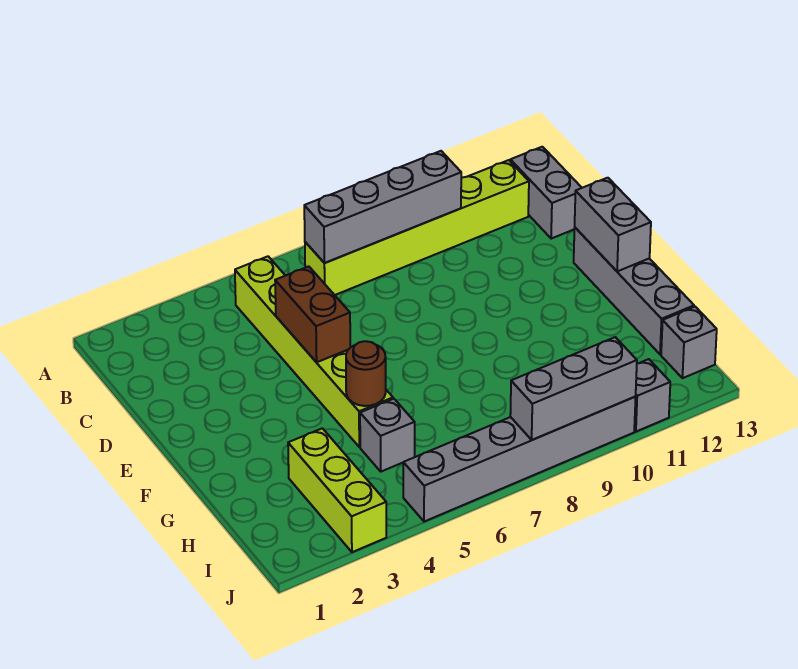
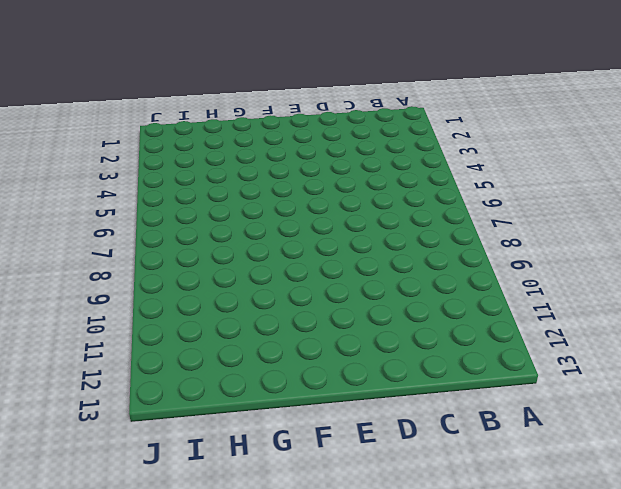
none -> lime brick B5:G5 level 1
none -> lime brick B7:B12 level 1
none -> grey brick B13:C13 level 1

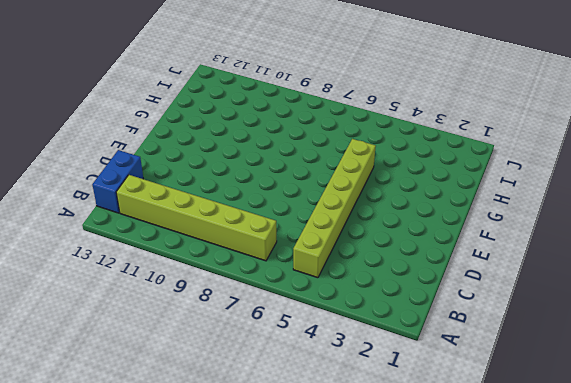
blue brick B13:C13 level 1 -> grey brick B13:C13 level 1
none -> grey brick E13:H13 level 1
none -> lime brick H3:J3 level 1
none -> grey brick H5 level 1

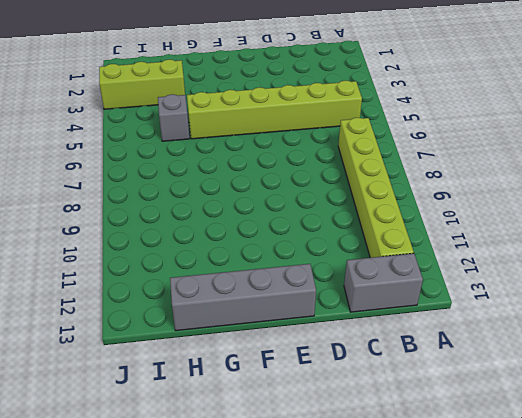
none -> grey brick I13 level 1
none -> grey brick J5:J10 level 1
none -> grey brick J11 level 1

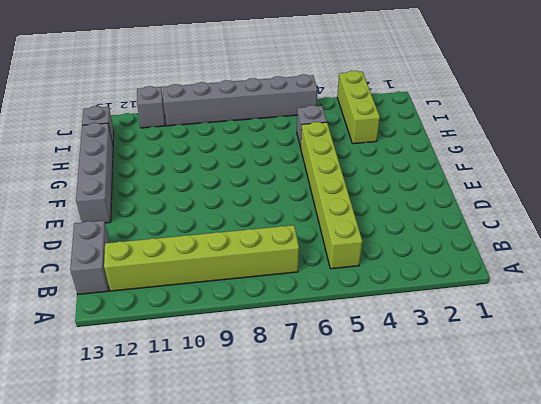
none -> grey brick B7:B10 level 2
none -> brown brick D5:E5 level 2
none -> grey brick E13:F13 level 2

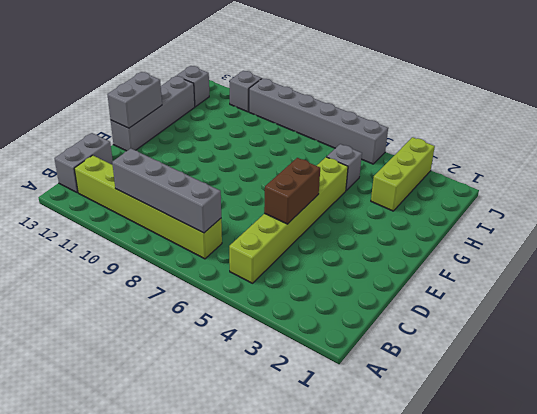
none -> brown round brick G5 level 2
none -> grey brick J8:J10 level 2

